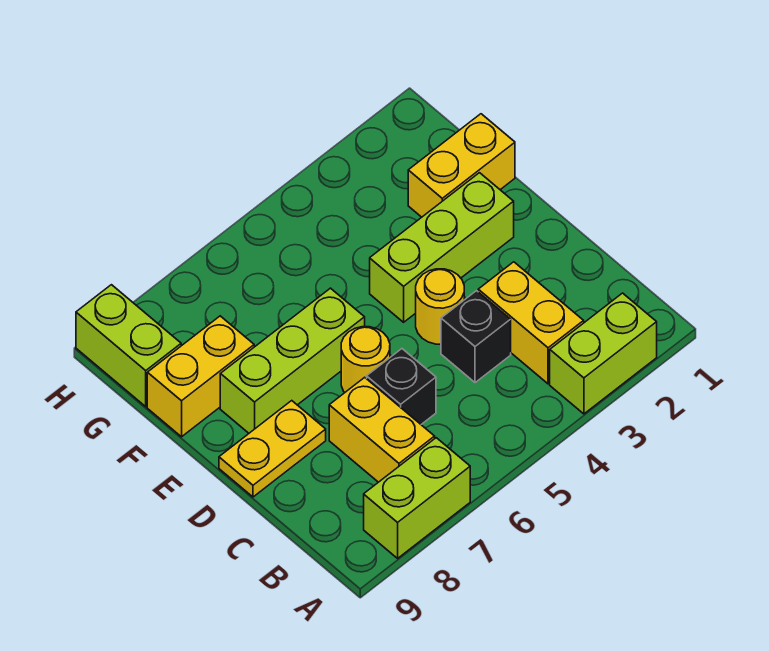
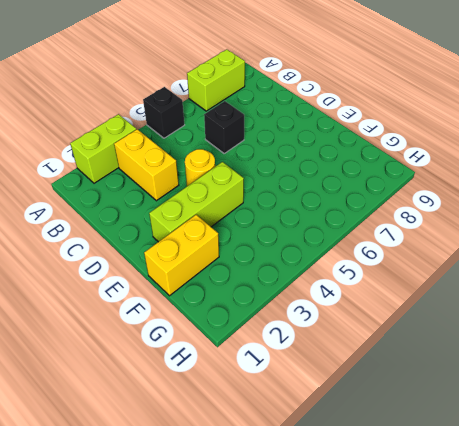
black brick A5 level 1 -> black brick C4 level 1
none -> yellow brick B7:C7 level 1
none -> yellow round brick D6 level 1
none -> yellow plate D8:D9 level 1

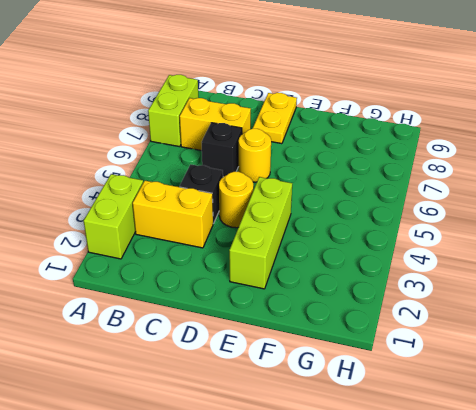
none -> lime brick E6:E8 level 1
none -> yellow brick F1:F2 level 1
none -> yellow brick F8:F9 level 1

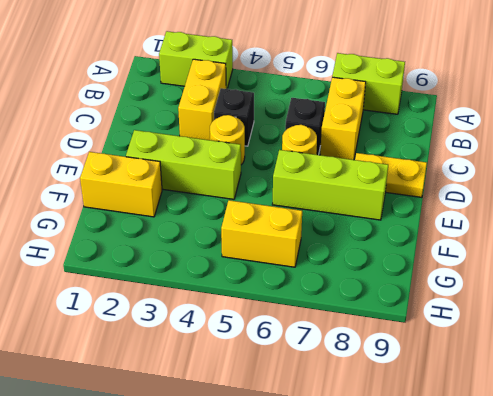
yellow brick G5:G6 level 1 -> yellow brick F8:F9 level 1
none -> lime brick G9:H9 level 1

